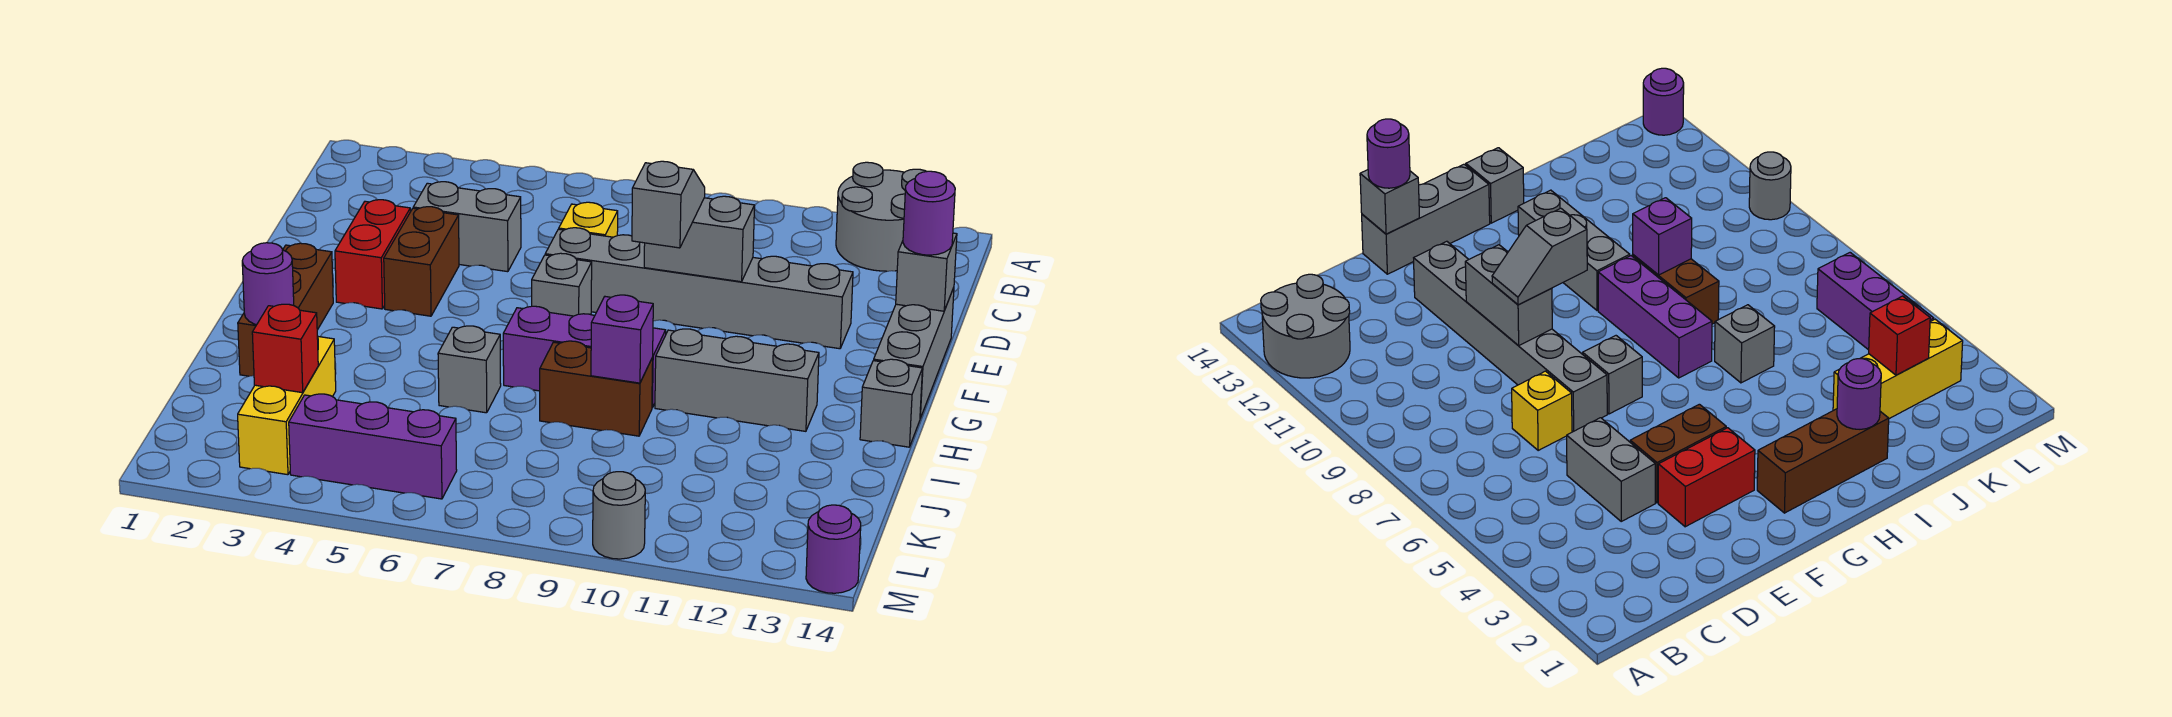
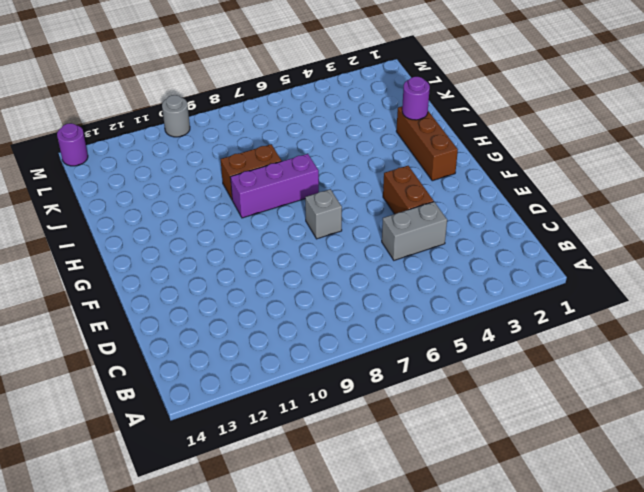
none -> grey round brick A12:B13 level 1
none -> yellow brick D7 level 1
none -> red brick E3:F3 level 1

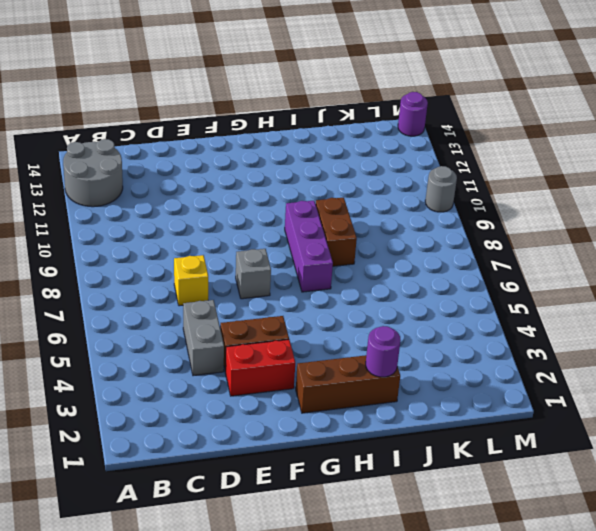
none -> grey brick E7:E12 level 1
none -> grey brick E14:G14 level 1
none -> grey brick H10:H12 level 1

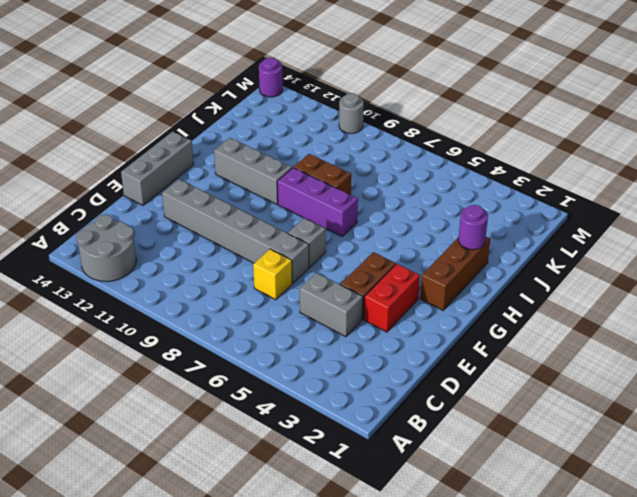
none -> grey brick H14 level 1
none -> grey brick I6 level 1
none -> yellow brick J3:L3 level 1

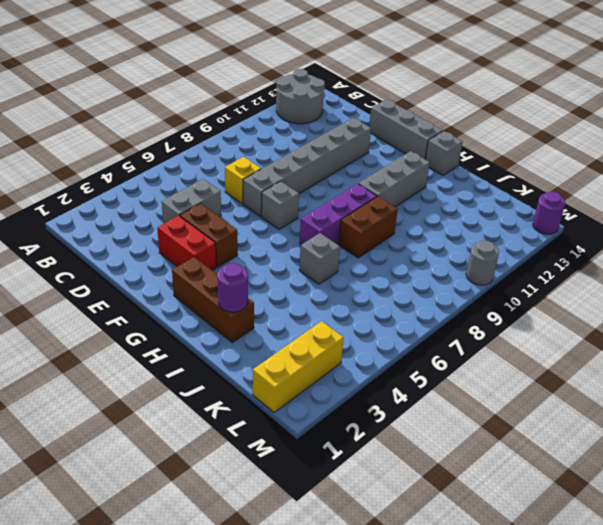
yellow brick L1:L3 level 1 -> yellow brick J3:L3 level 1
none -> purple brick L4:L6 level 1
none -> grey brick E9:E10 level 2
none -> grey brick E14 level 2

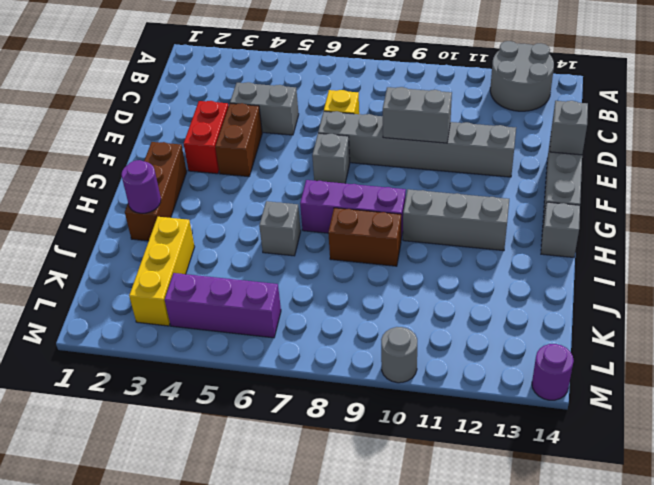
none -> purple brick I9 level 2
none -> red brick K3 level 2
none -> grey slope E9:F9 level 3 top F

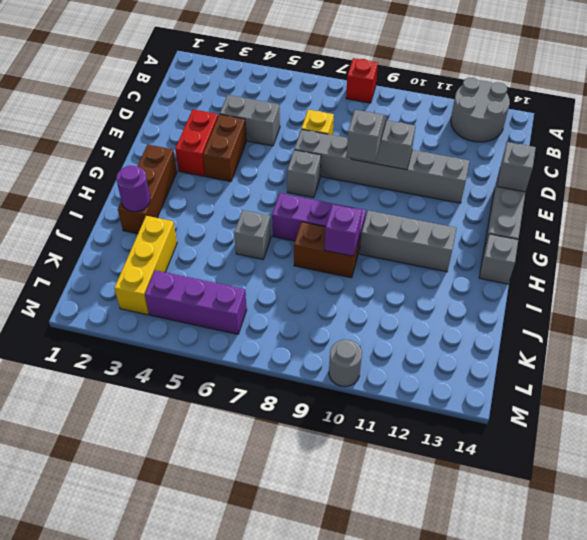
red brick A8 level 1 -> red brick K3 level 2
none -> purple round brick M14 level 1
none -> purple round brick E14 level 3

